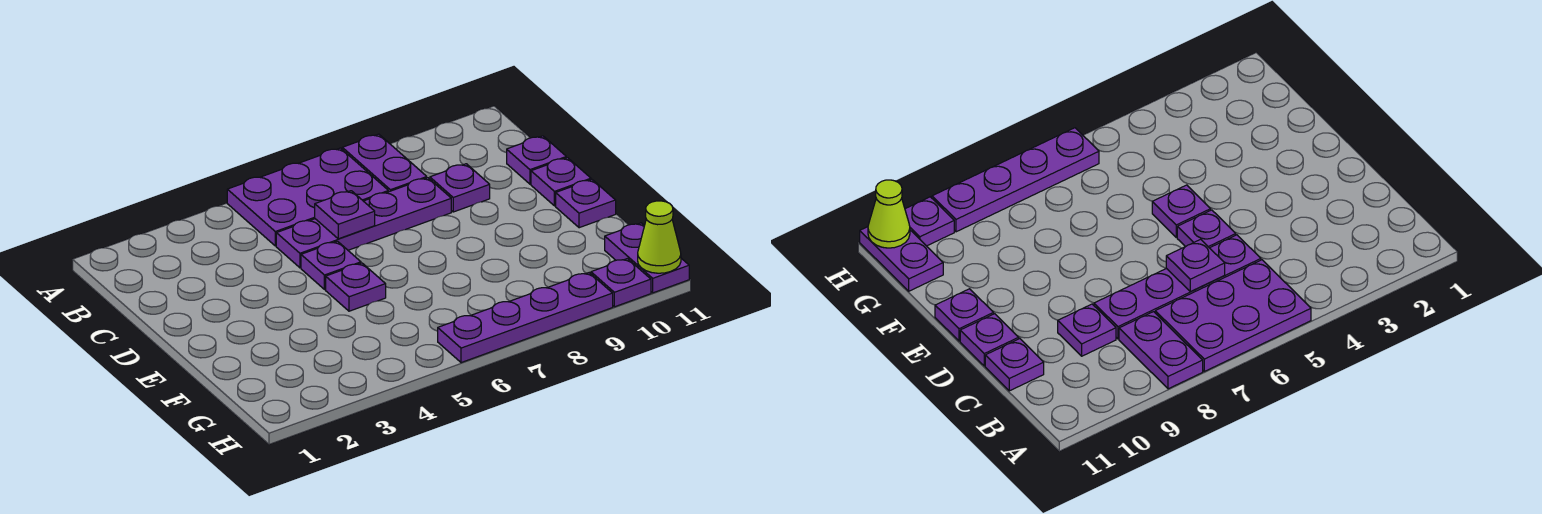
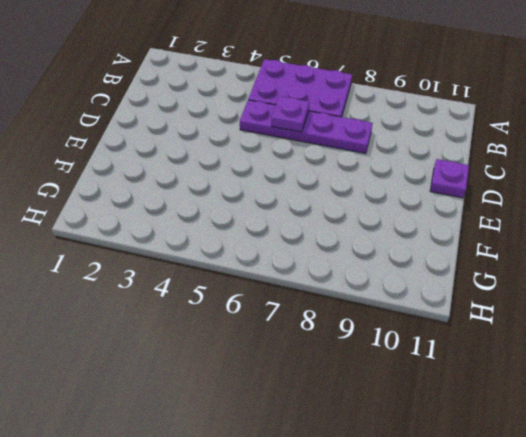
none -> purple plate A8:B8 level 1
none -> purple plate C9 level 1
none -> purple plate C11 level 1

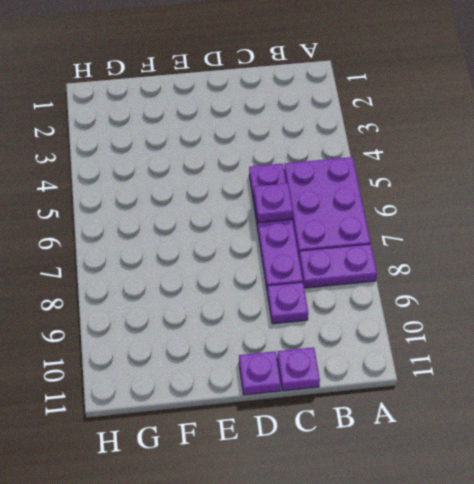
none -> purple plate D5 level 1
none -> purple plate E5 level 1
none -> purple plate E11 level 1

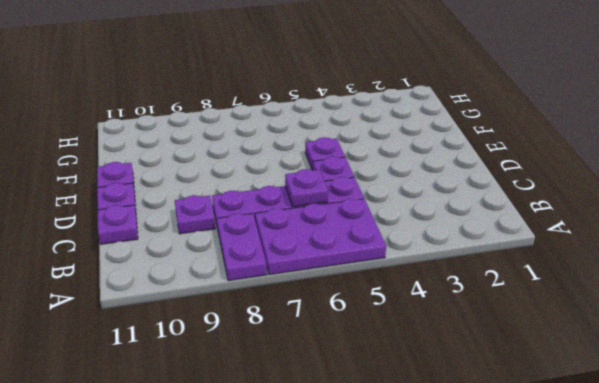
none -> purple plate G11:H11 level 1
none -> purple plate H6:H9 level 1
none -> purple plate H10 level 1

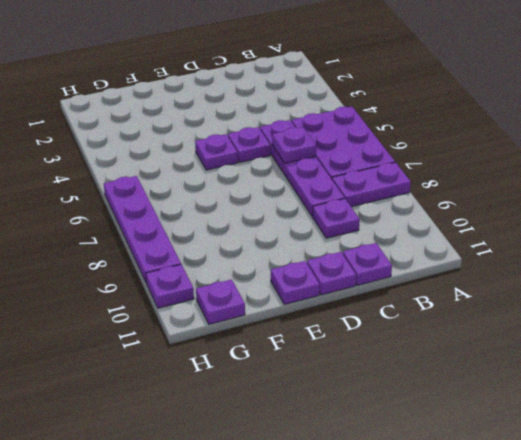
purple plate G11 level 1 -> purple plate G11:H11 level 1
none -> lime cone H11 level 2

